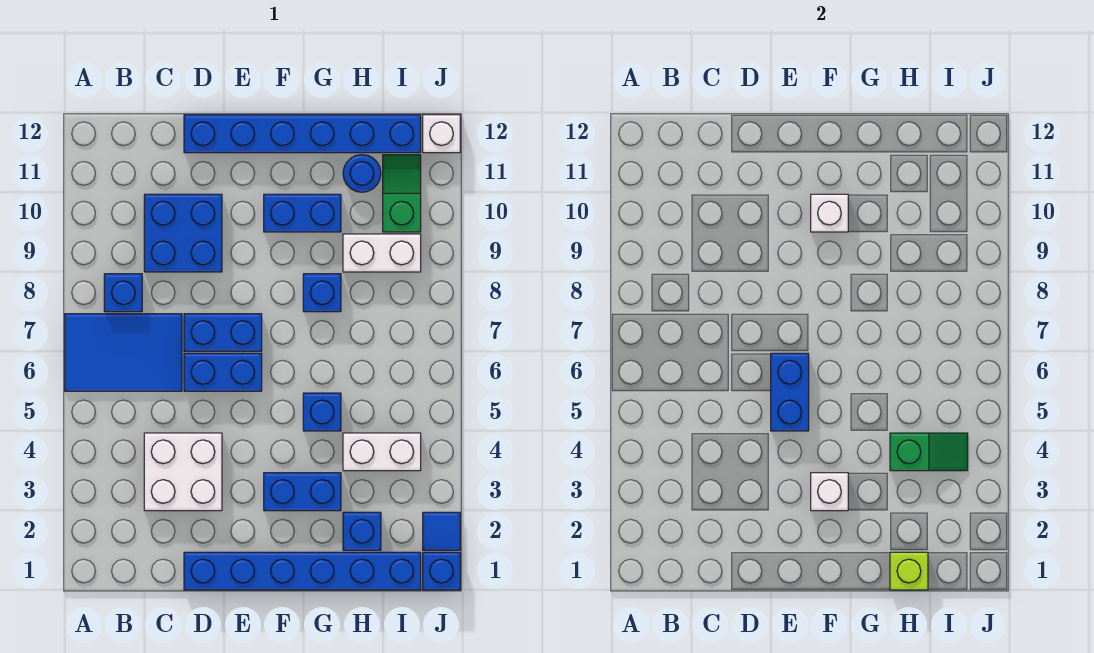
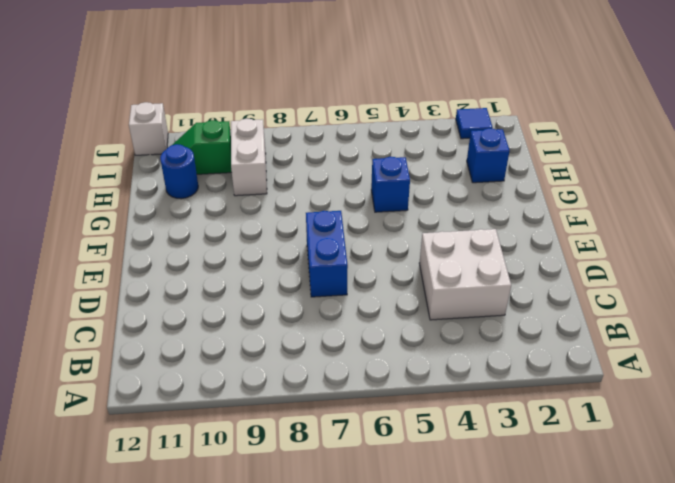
none -> blue tile A6:C7 level 1
none -> blue brick B8 level 1
none -> blue brick C9:D10 level 1

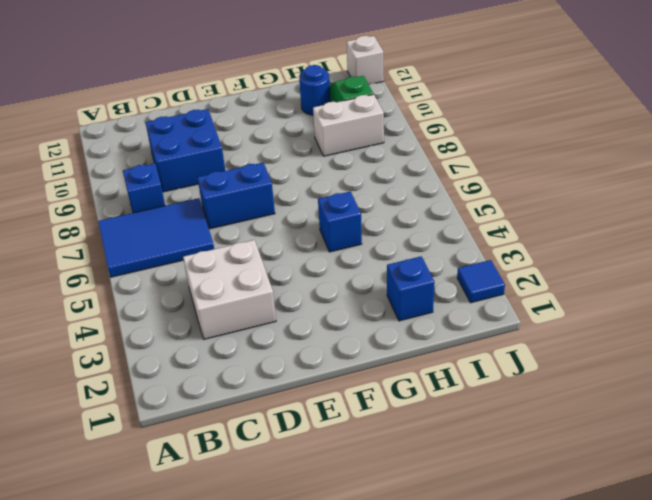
none -> blue brick D1:I1 level 1
none -> blue brick D6:E6 level 1
none -> blue brick D12:I12 level 1

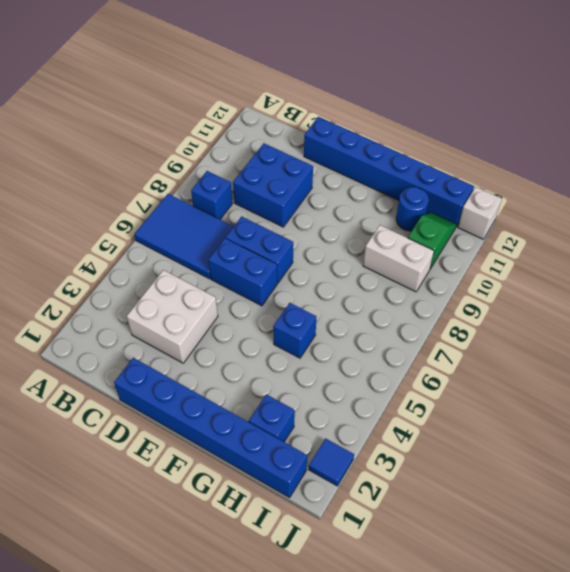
none -> blue brick F3:G3 level 1
none -> blue brick F10:G10 level 1
none -> blue brick G8 level 1

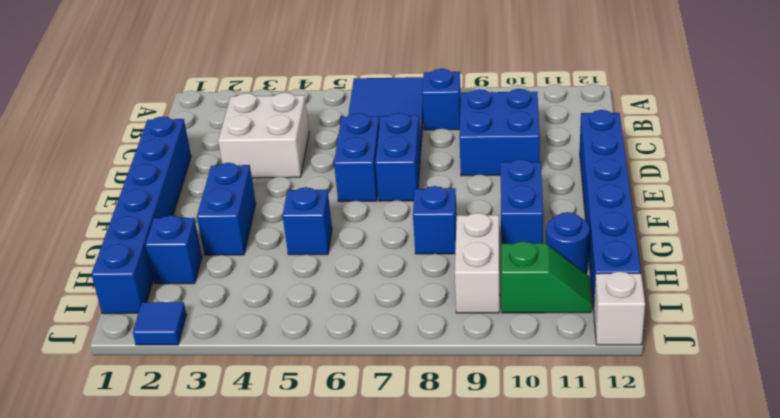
none -> white brick H4:I4 level 1
none -> blue brick J1 level 1
none -> blue brick E5:E6 level 2

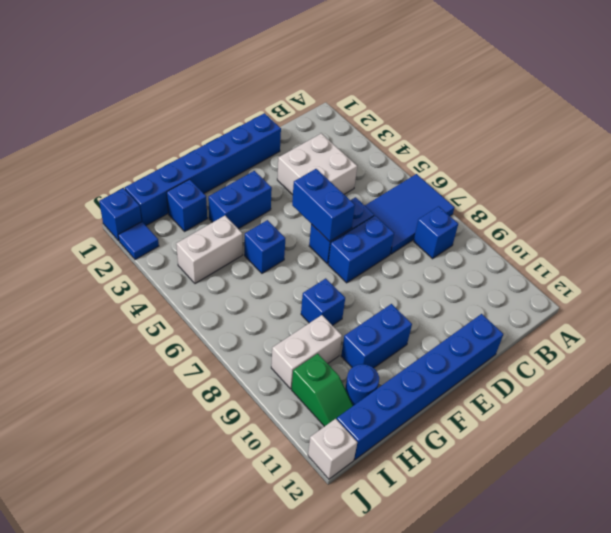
none -> blue brick C9:D10 level 1
none -> white brick F3 level 2
none -> white brick F10 level 2

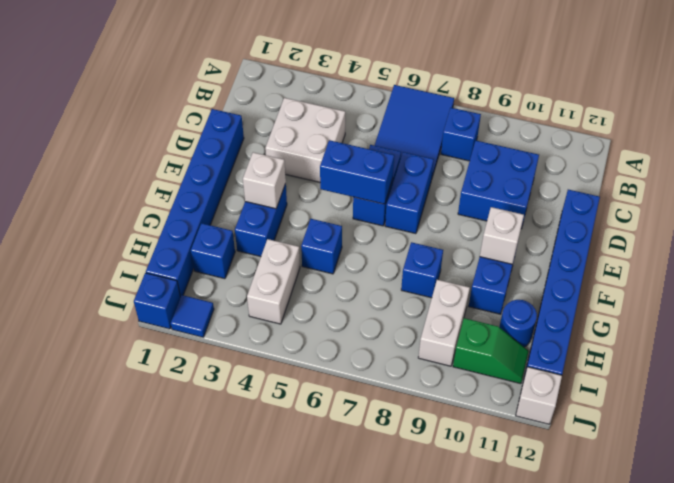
none -> lime brick H1 level 2
none -> green slope H4:I4 level 2 top H

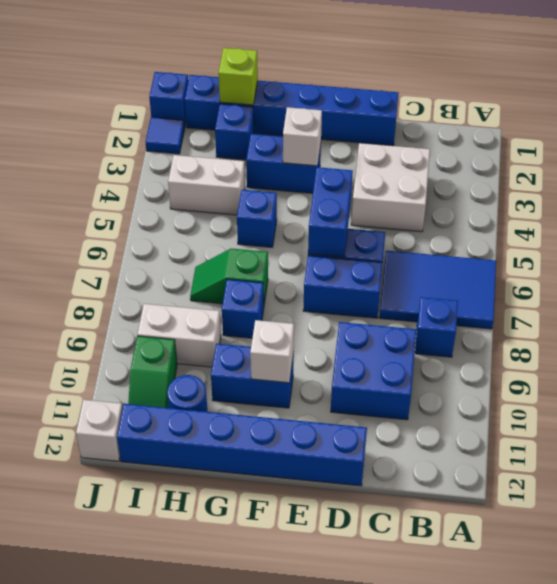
green slope G7:H7 level 1 top G -> green slope H4:I4 level 2 top H

